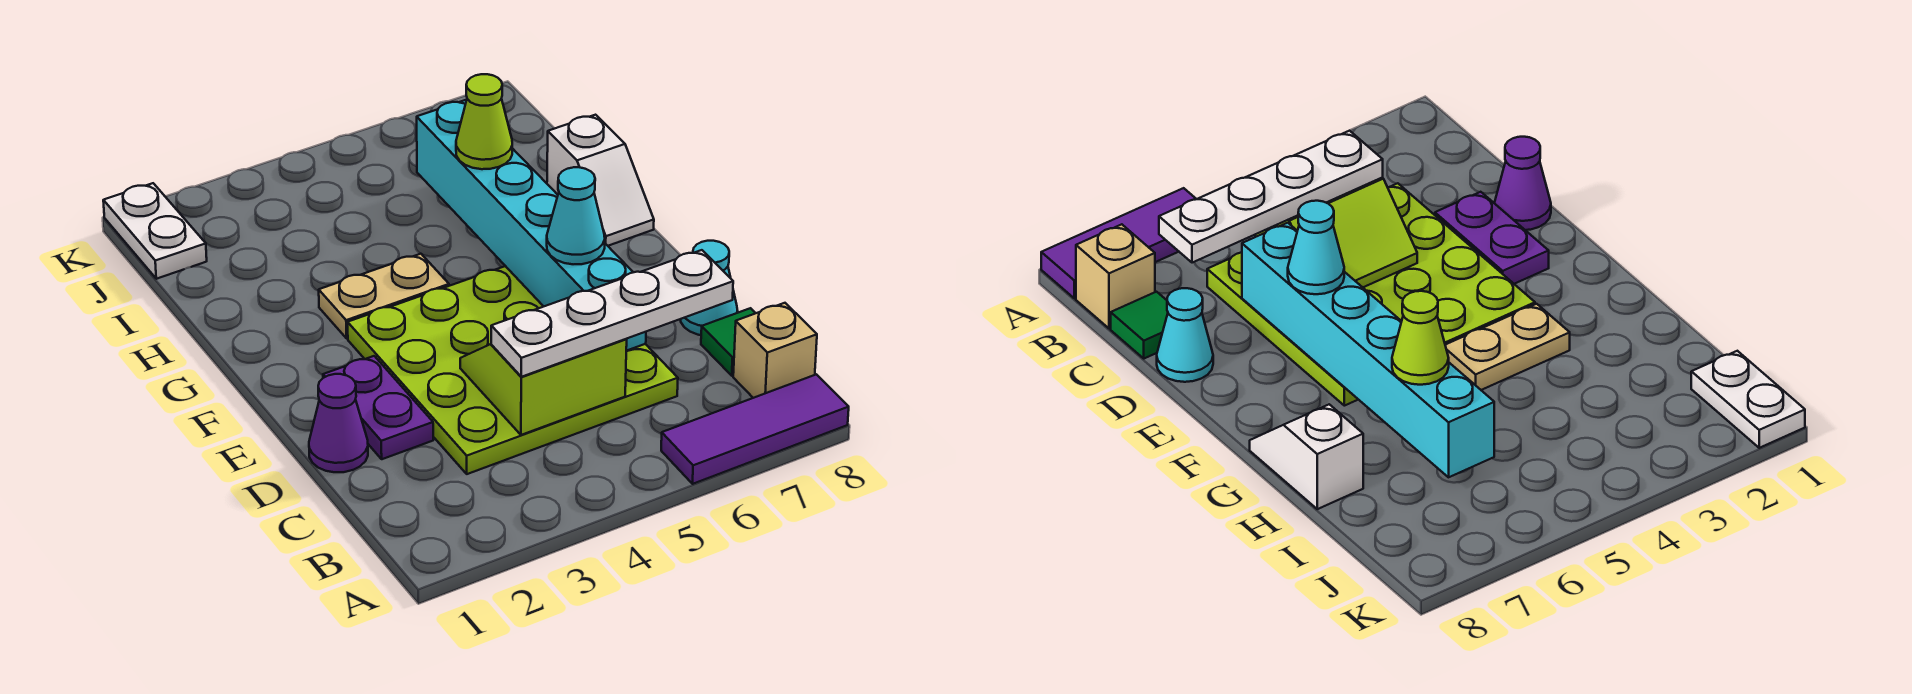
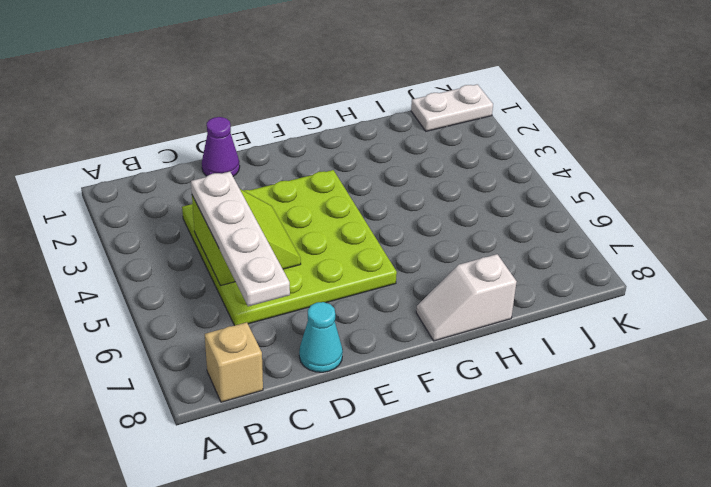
none -> purple tile A6:A8 level 1
none -> green tile C8 level 1
none -> purple plate D2:E2 level 1

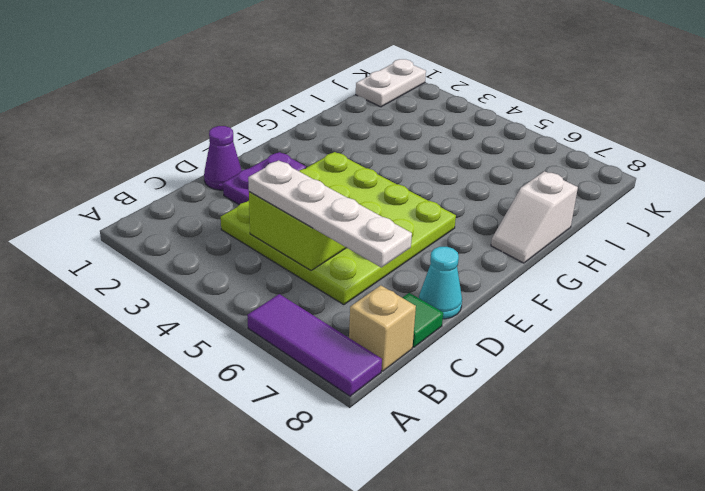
none -> tan plate G3:G4 level 1
none -> cyan brick D6:I6 level 2
none -> cyan cone E6 level 3

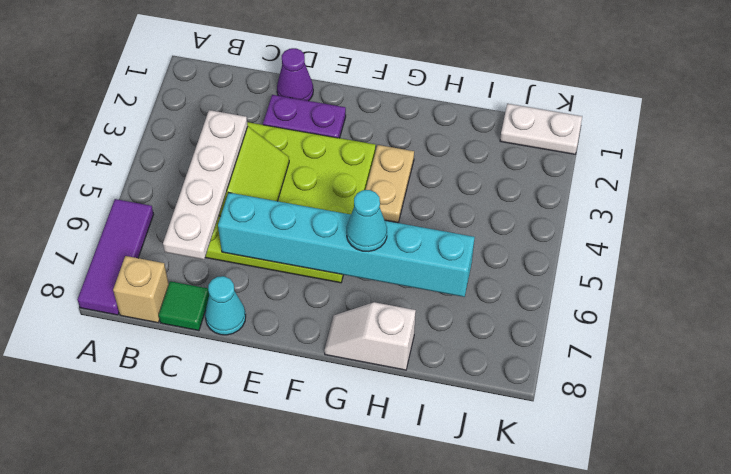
cyan cone G6 level 3 -> cyan cone E6 level 3
none -> lime cone H6 level 3

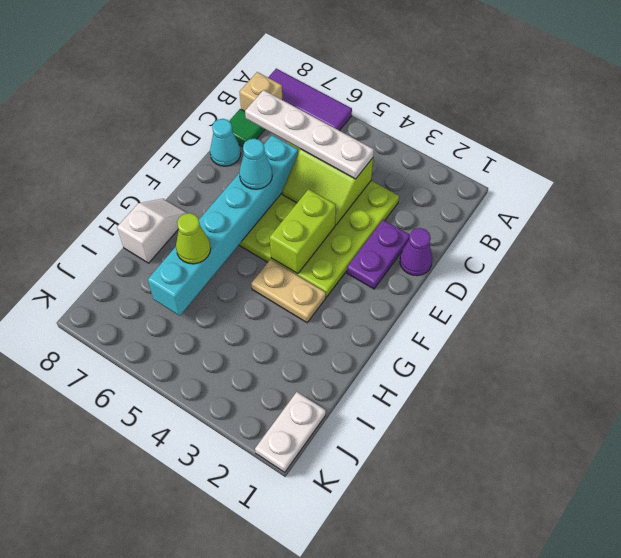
lime brick E4:F4 level 2 -> none

